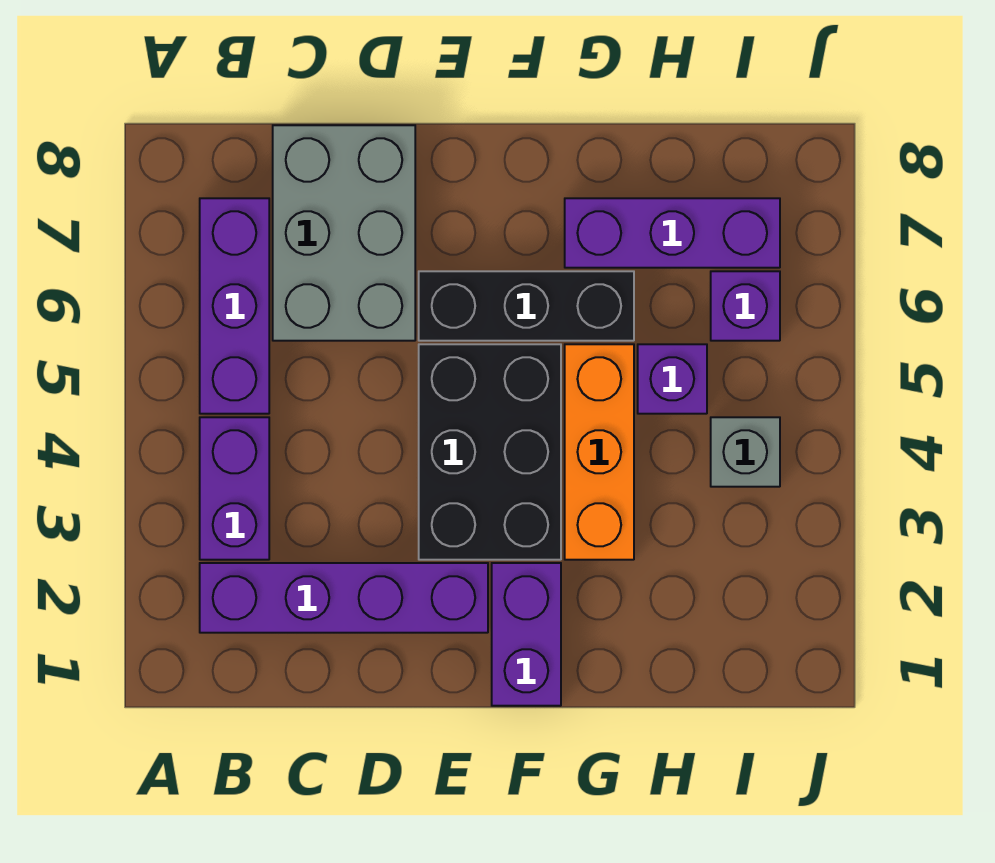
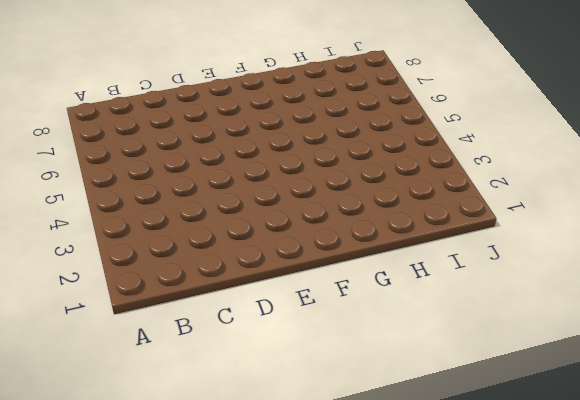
none -> purple brick B2:E2 level 1
none -> purple brick B3:B4 level 1
none -> purple brick B5:B7 level 1

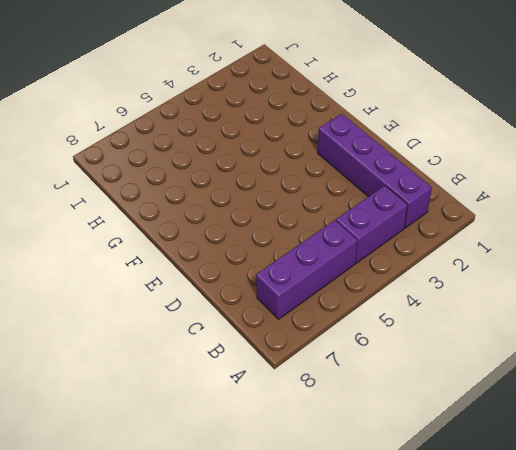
none -> grey brick C6:D8 level 1
none -> black brick E3:F5 level 1
none -> black brick E6:G6 level 1

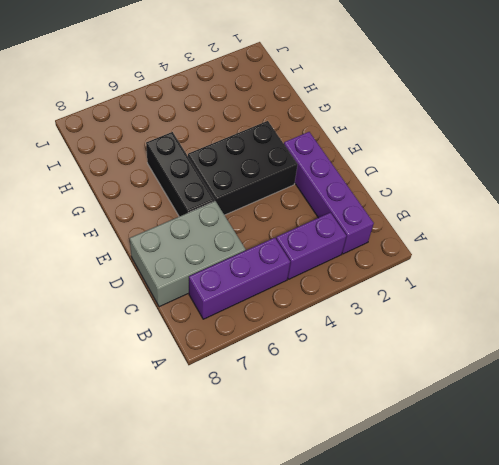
none -> purple brick F1:F2 level 1
none -> orange brick G3:G5 level 1
none -> purple brick G7:I7 level 1

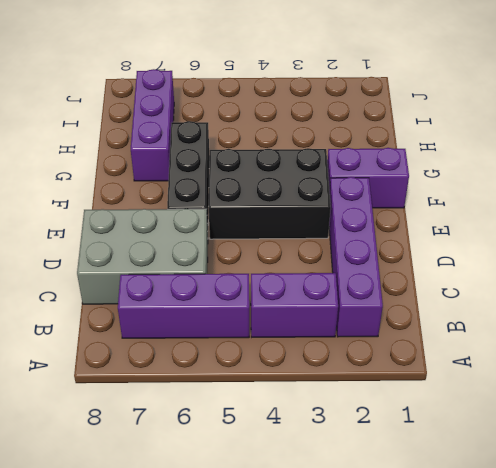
none -> orange brick G3:G5 level 1
none -> purple brick H5 level 1
none -> grey brick I4 level 1

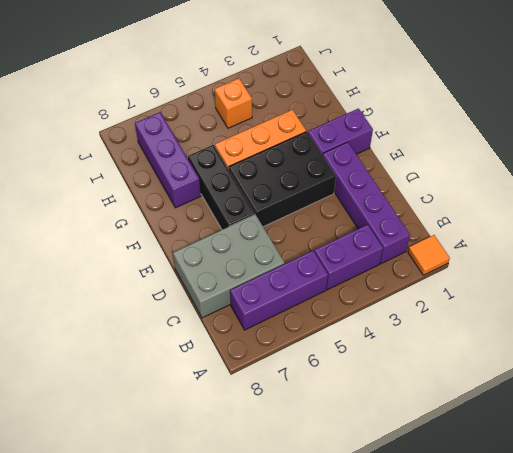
orange tile A1 level 1 -> none
orange brick I4 level 1 -> grey brick I4 level 1
none -> purple brick H5 level 1
none -> purple brick I6 level 1

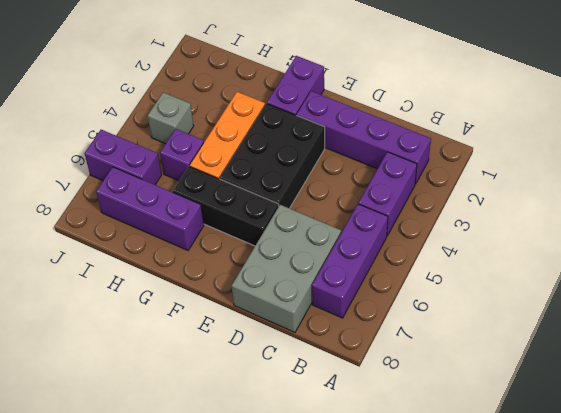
purple brick I6:J6 level 1 -> purple brick I6 level 1

